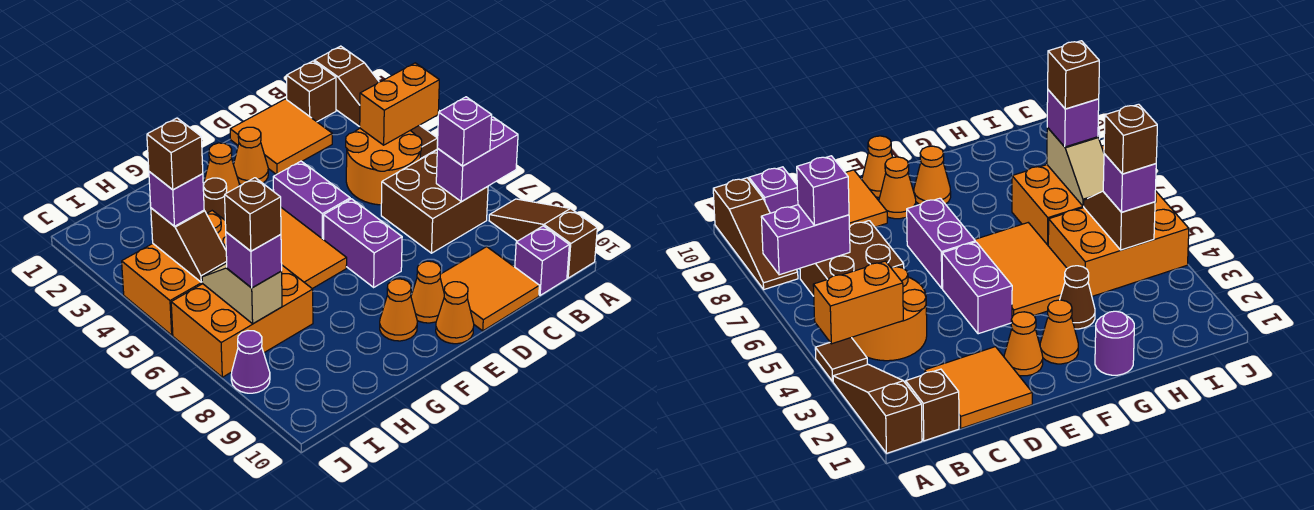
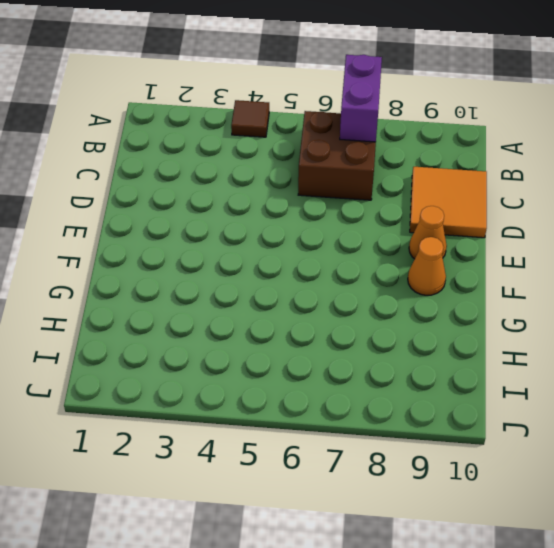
none -> brown slope A1:A3 level 1 top 1
none -> brown slope A8:A10 level 1 top 10
none -> brown brick B1 level 1
none -> orange round brick B4:C5 level 1

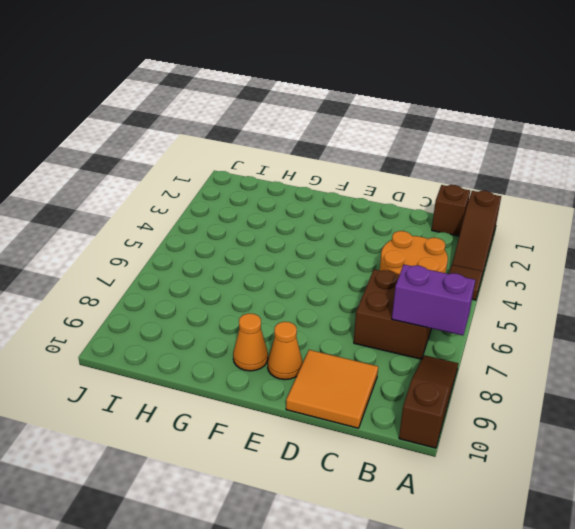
none -> purple brick B10 level 1
none -> orange tile C1:D2 level 1
none -> orange cone E2 level 1
none -> purple brick E4:E5 level 1

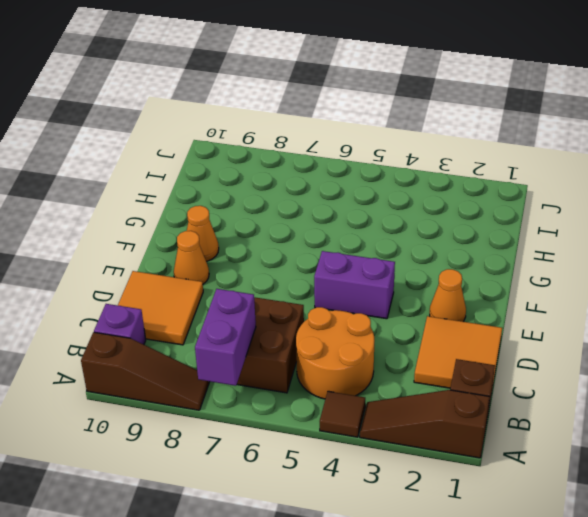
none -> purple brick E6:E7 level 1
none -> orange cone E10 level 1
none -> orange cone F2 level 1
none -> orange tile F4:G6 level 1

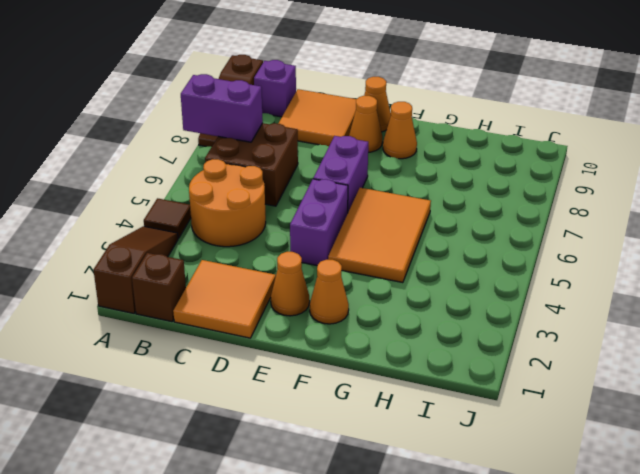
none -> purple round brick G1 level 1
none -> brown cone G3 level 1
none -> orange brick H4:J5 level 1
none -> orange brick H6:J7 level 1

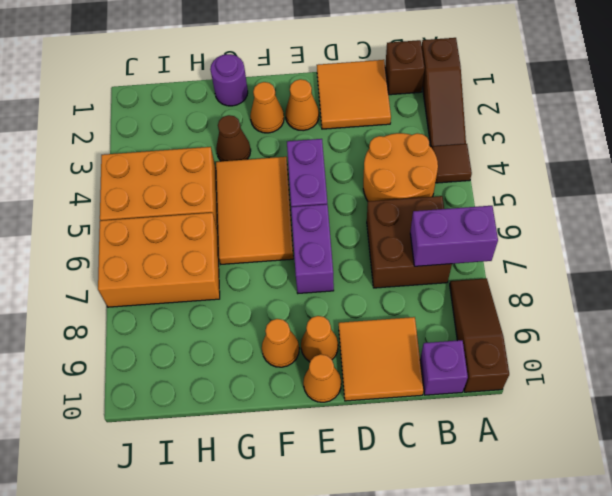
none -> purple cone J8 level 1
none -> orange brick A4:B4 level 2
none -> brown slope I4:I5 level 2 top 4
none -> tan slope I6:I7 level 2 top 7

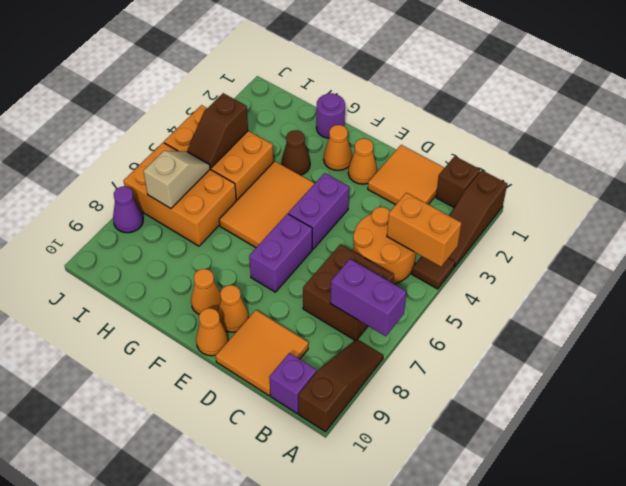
none -> purple brick B7 level 3
none -> purple brick I4 level 3
none -> purple brick I7 level 3
none -> brown brick I4 level 4

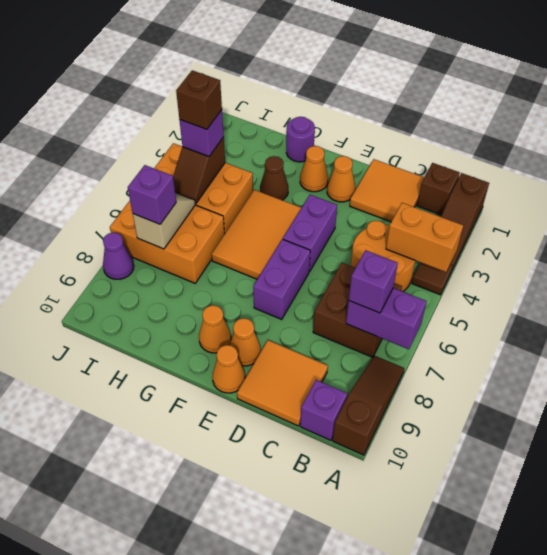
none -> brown brick I7 level 4

